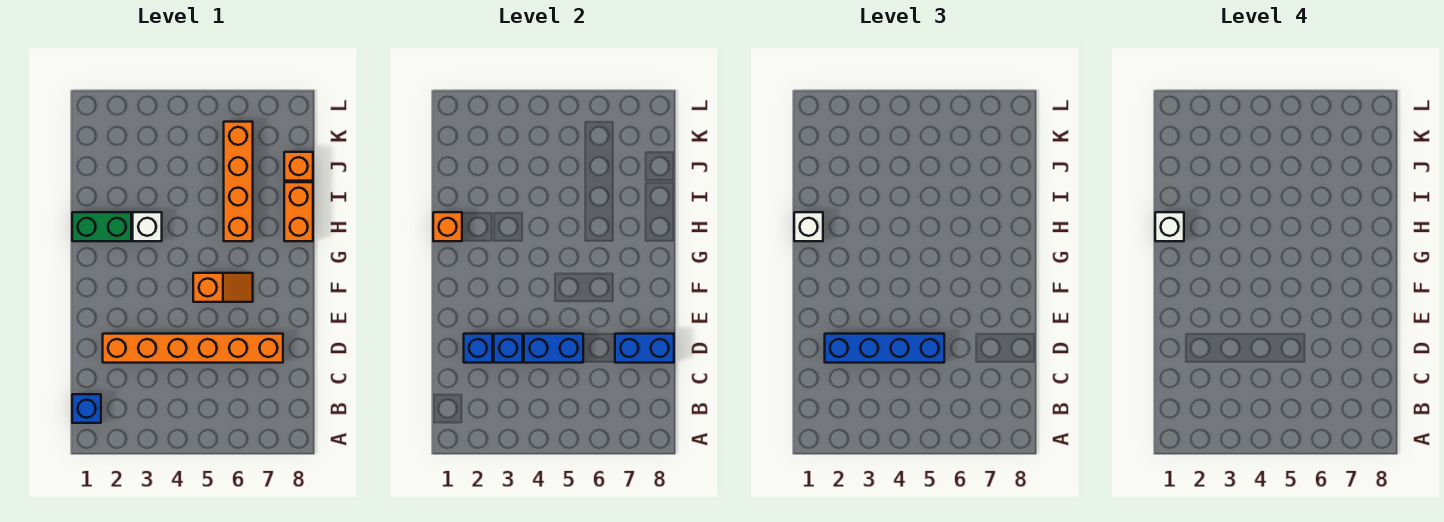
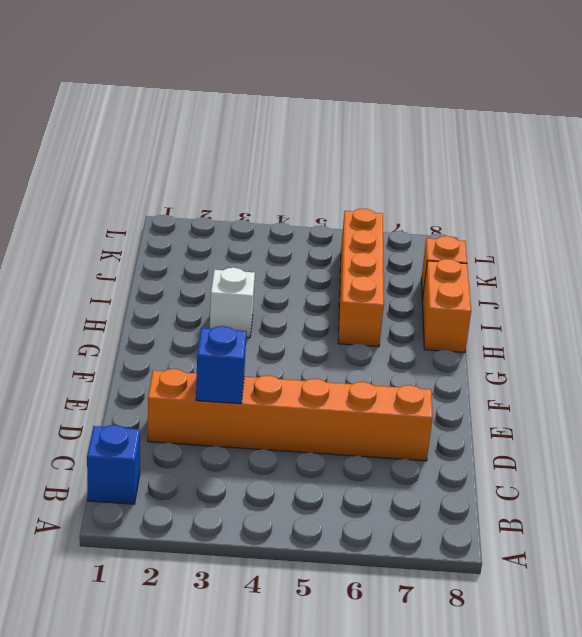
none -> orange slope F5:F6 level 1 top 5
none -> green brick H1:H2 level 1
none -> blue brick D2 level 2

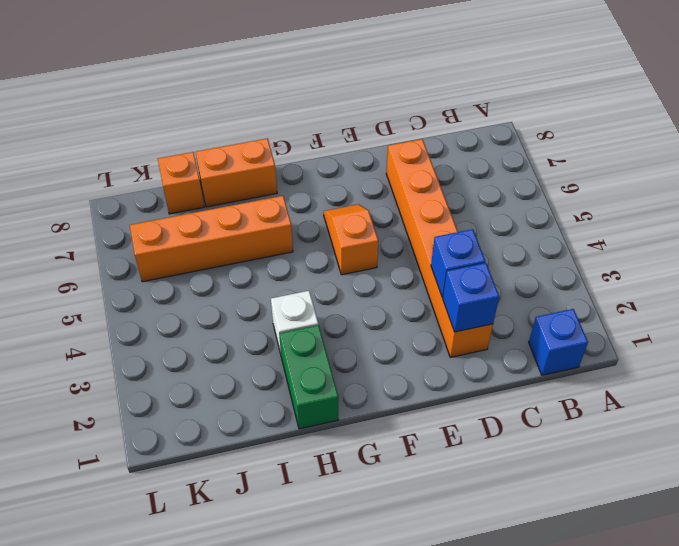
none -> blue brick D4:D5 level 2
none -> blue brick D7:D8 level 2
none -> orange brick H1 level 2

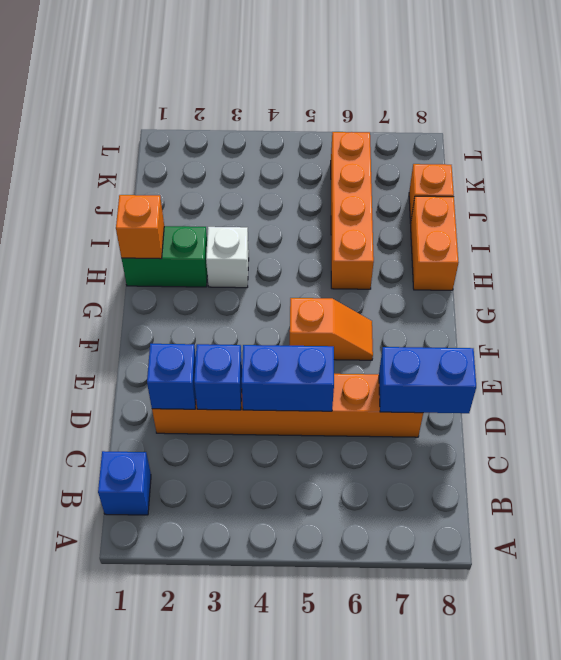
none -> blue brick D2:D5 level 3
none -> white brick H1 level 3
none -> white brick H1 level 4

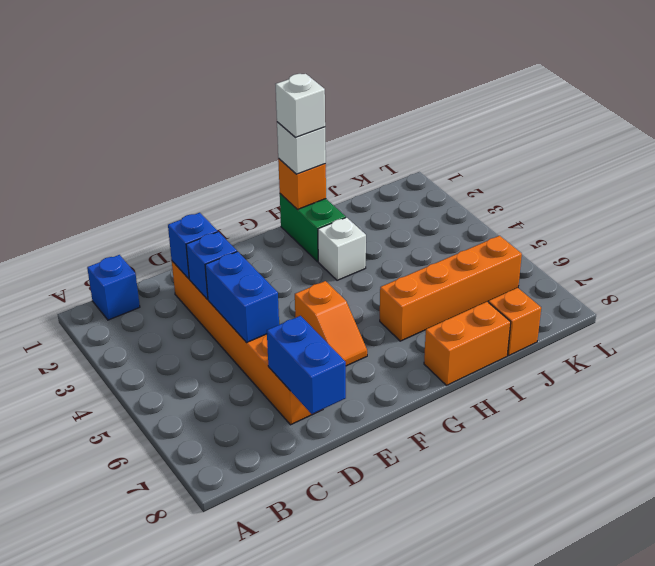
none -> blue brick D2:D5 level 3

